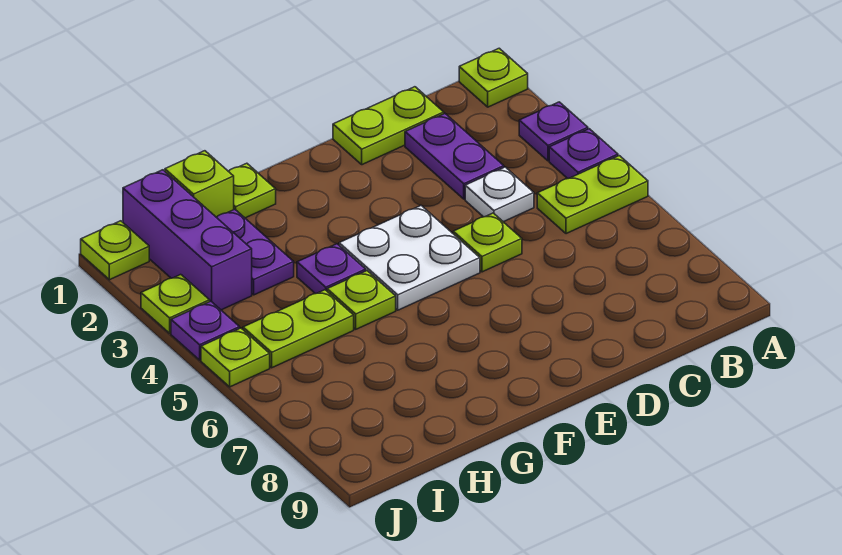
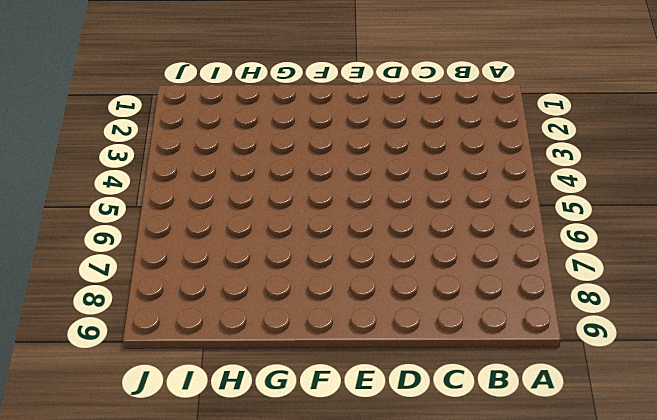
none -> lime plate A1 level 1
none -> purple plate A3 level 1
none -> purple plate A4 level 1

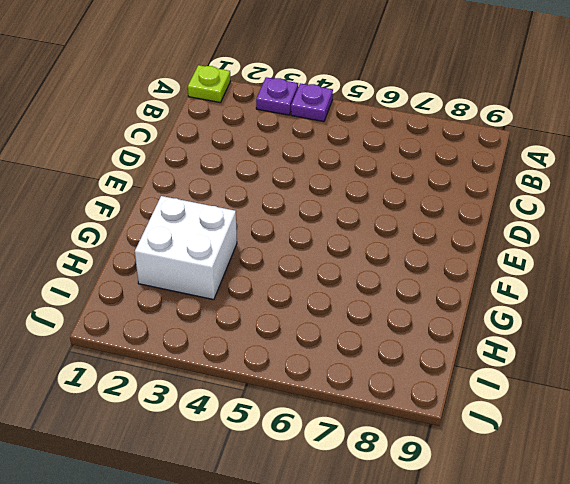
white brick G2:H3 level 1 -> purple plate H2:H3 level 1
none -> lime plate A5:B5 level 1
none -> lime plate C1:D1 level 1
none -> purple plate C2:C3 level 1

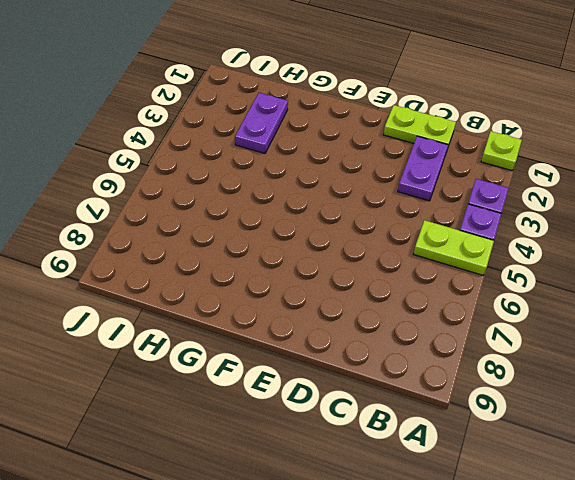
none -> white plate C4 level 1
none -> lime plate D5 level 1
none -> white plate E4:F5 level 1

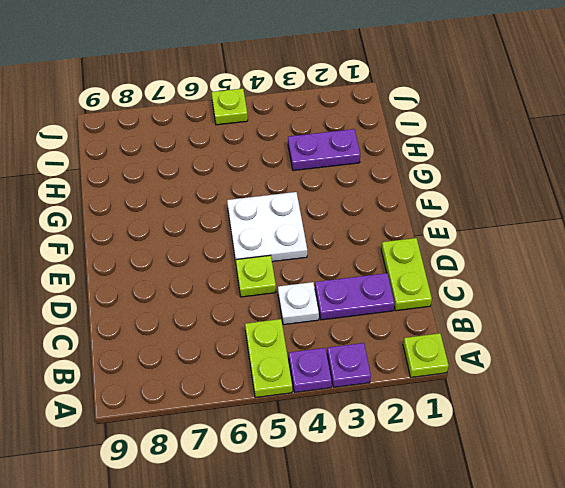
none -> lime plate G1 level 1
none -> purple plate G4 level 1
none -> lime plate G5 level 1

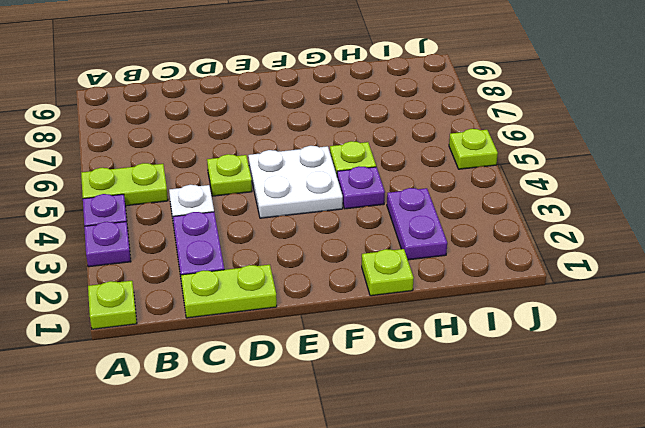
none -> lime brick H1 level 1
none -> lime plate H5:I5 level 1
none -> purple brick I1:I3 level 1

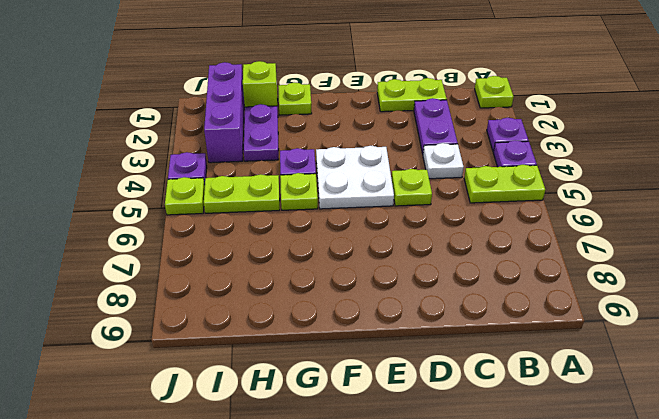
none -> lime plate J1 level 1
none -> lime plate J3 level 1

